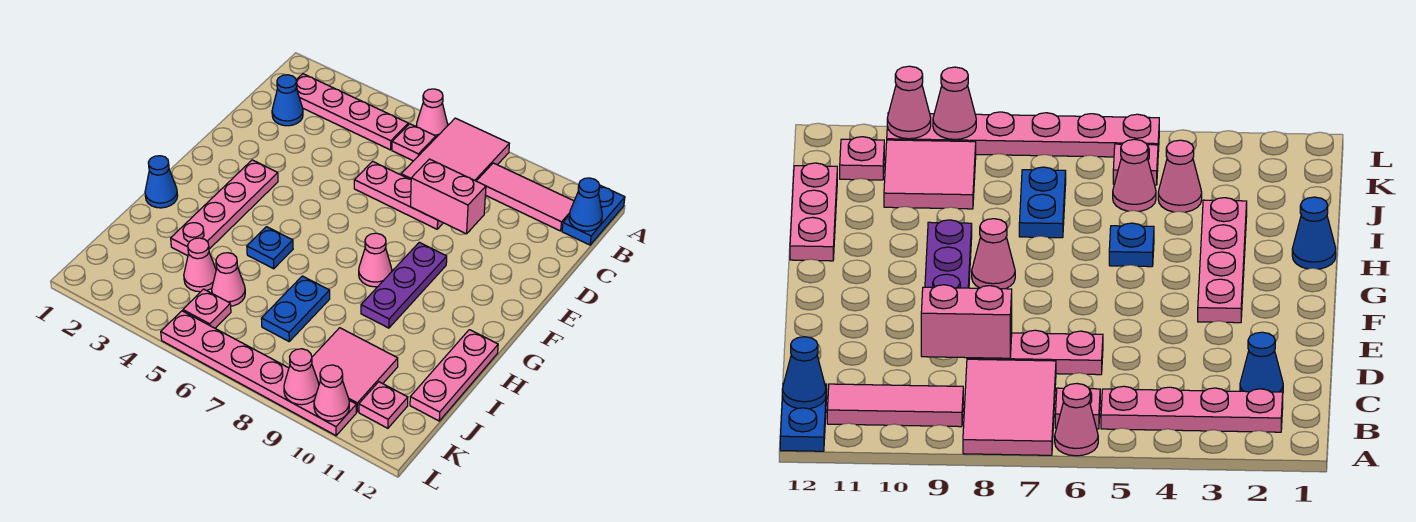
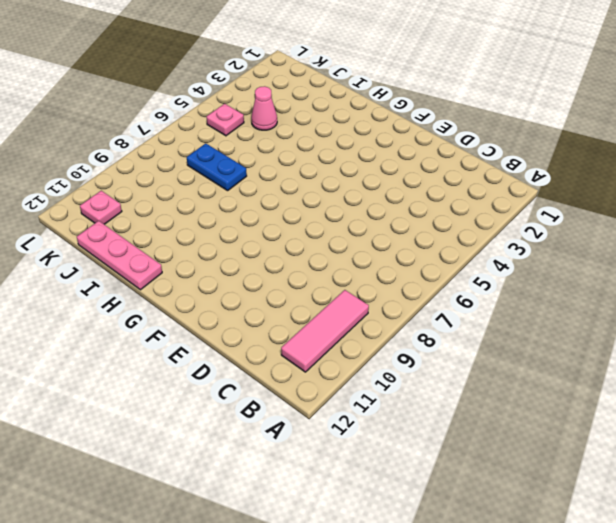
none -> pink cone A6 level 1
none -> pink tile A7:C8 level 1
none -> blue plate A12:B12 level 1

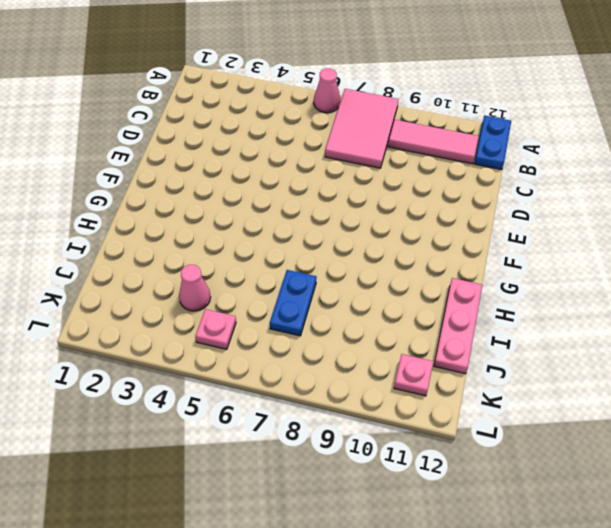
none -> pink plate B2:B5 level 1
none -> pink plate B6 level 1
none -> blue cone C2 level 1

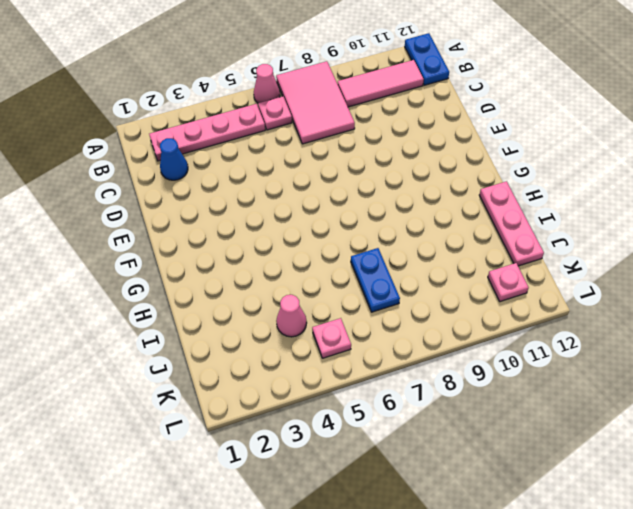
none -> pink plate D6:D8 level 1
none -> pink plate F3:I3 level 1
none -> purple plate F9:H9 level 1

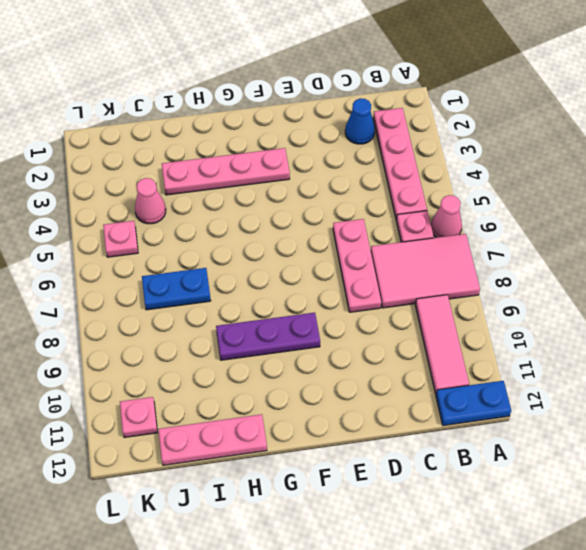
none -> pink cone G8 level 1
none -> blue cone H1 level 1
none -> blue plate H5 level 1

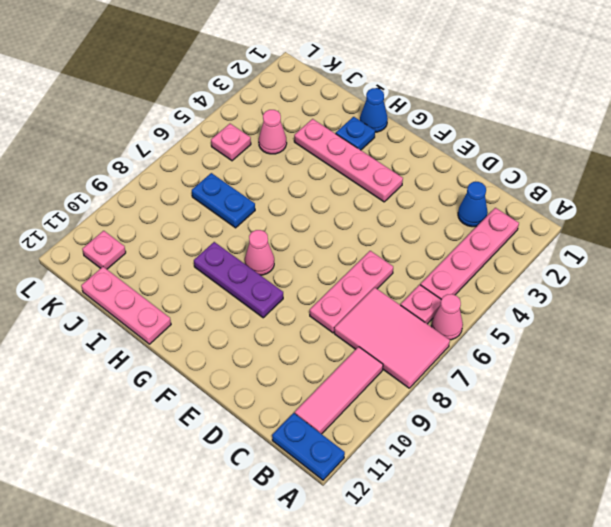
blue plate H2 level 1 -> blue plate H5 level 1
none -> pink cone J5 level 1
none -> pink tile J9:K10 level 1
none -> pink plate L5:L10 level 1

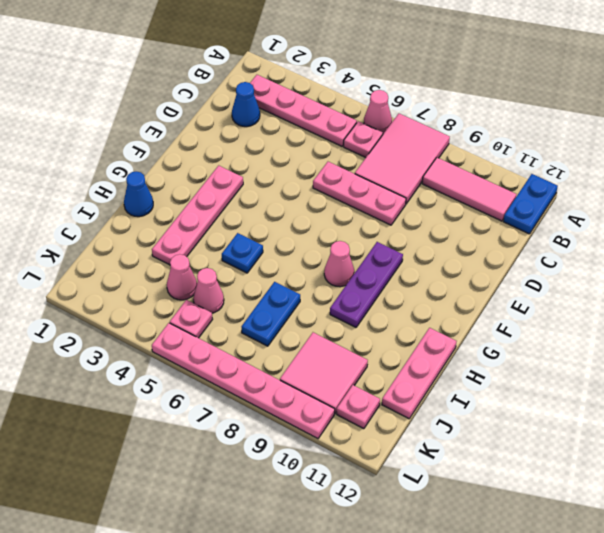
none -> blue cone B12 level 2
none -> pink brick D8:D9 level 2
none -> pink cone L9 level 2

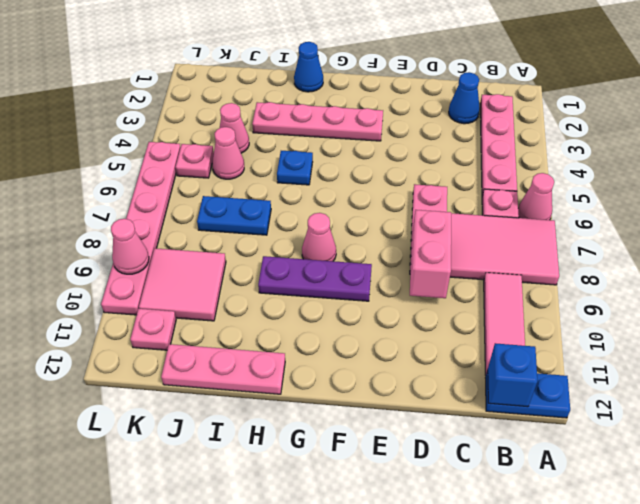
blue brick B12 level 2 -> blue cone B12 level 2
none -> pink cone L10 level 2

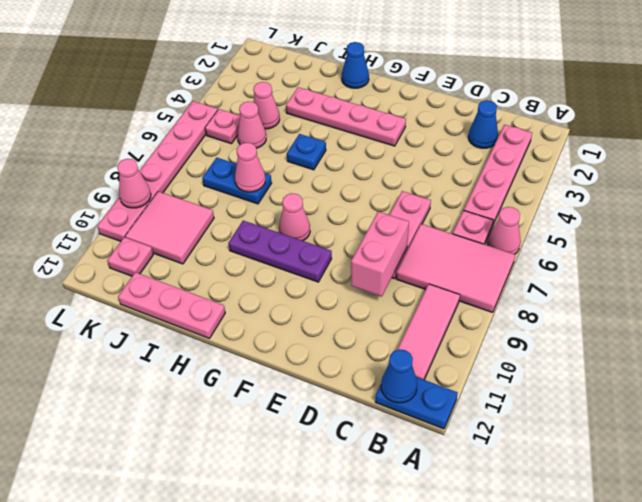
pink cone I7 level 2 -> pink cone L10 level 2

